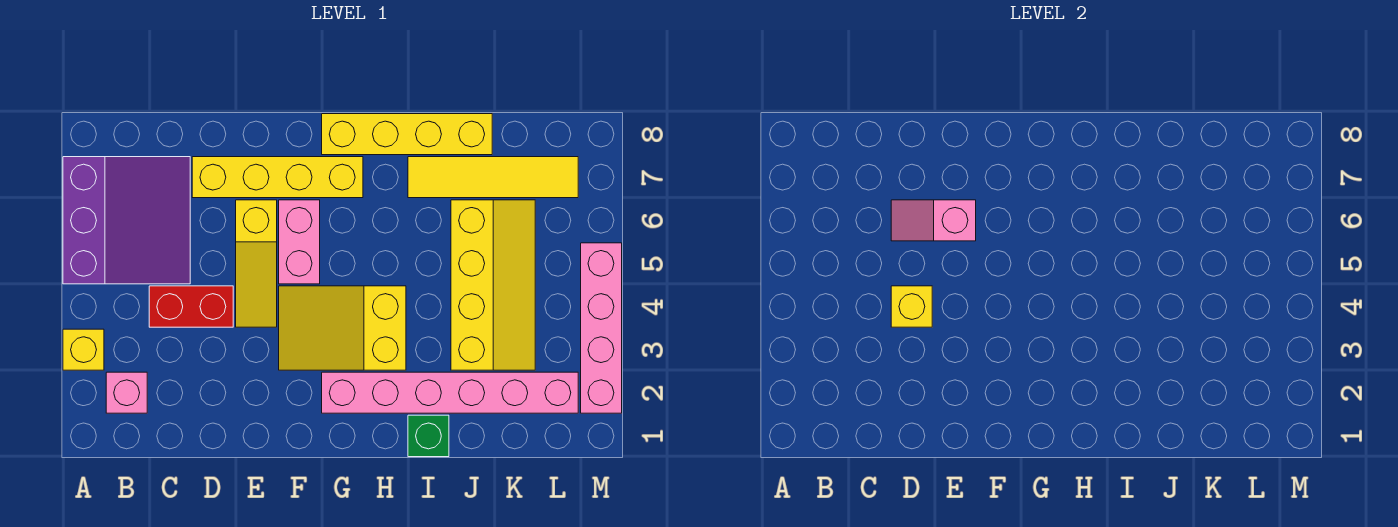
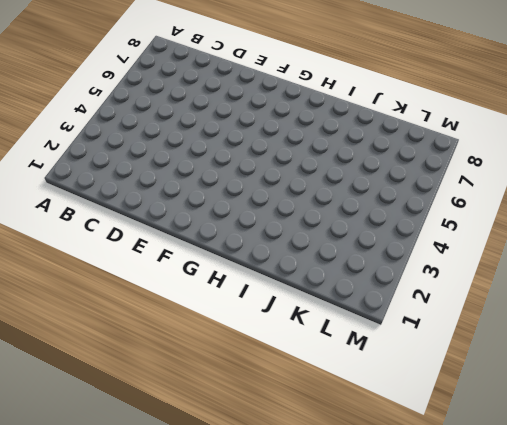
none -> yellow brick A3 level 1
none -> purple slope A5:C7 level 1 top A
none -> pink brick B2 level 1

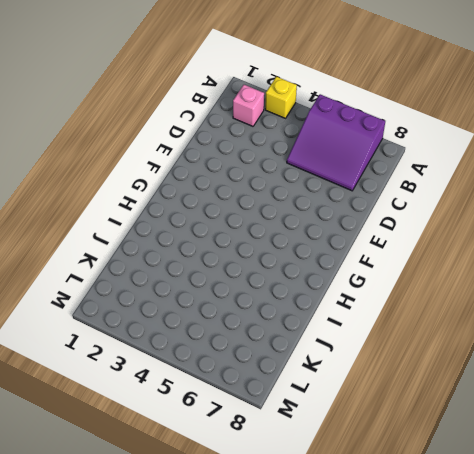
none -> red brick C4:D4 level 1
none -> yellow brick D7:G7 level 1
none -> yellow slope E4:E6 level 1 top 6

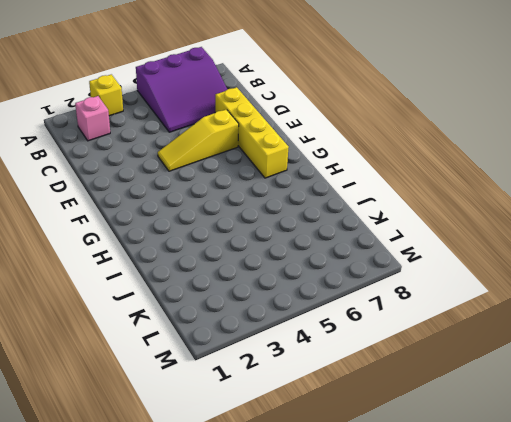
none -> red brick C4:D4 level 1
none -> yellow slope F3:H4 level 1 top H
none -> pink brick F5:F6 level 1

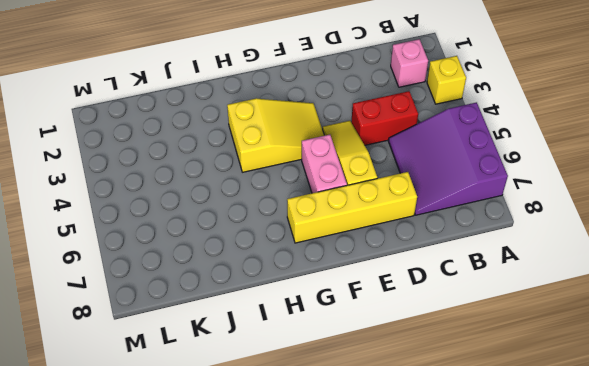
none -> pink brick G2:L2 level 1
none -> yellow brick G8:J8 level 1
none -> green brick I1 level 1

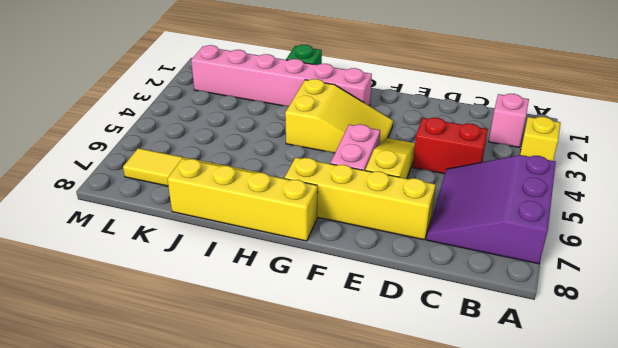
none -> yellow slope J3:K6 level 1 top J
none -> pink brick M2:M5 level 1
none -> yellow brick D4 level 2

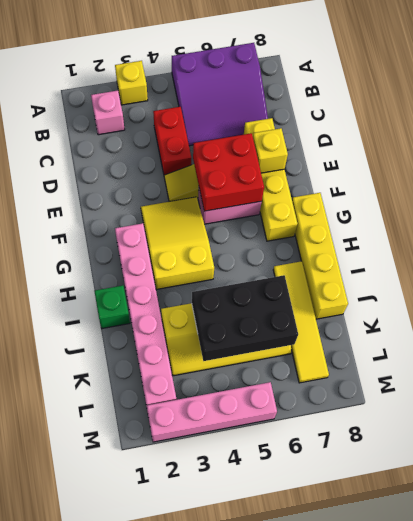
red brick E5:F6 level 2 -> pink slope D6:E6 level 2 top E
yellow brick E7 level 2 -> yellow brick D4 level 2
black brick J4:K6 level 2 -> none

